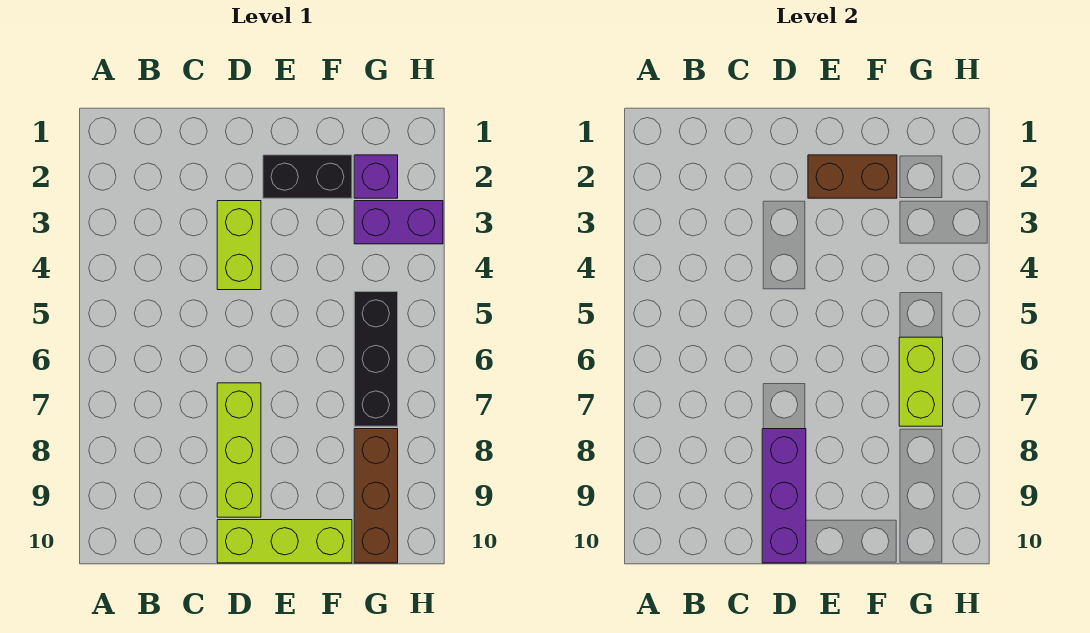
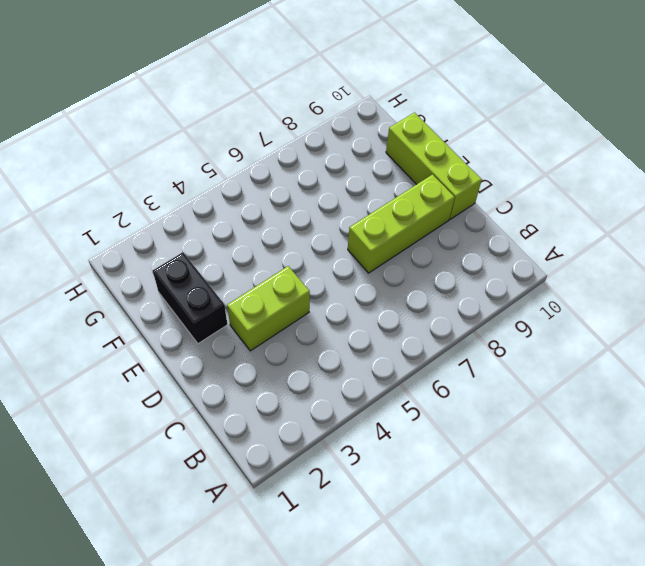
none -> purple brick G2 level 1
none -> purple brick G3:H3 level 1

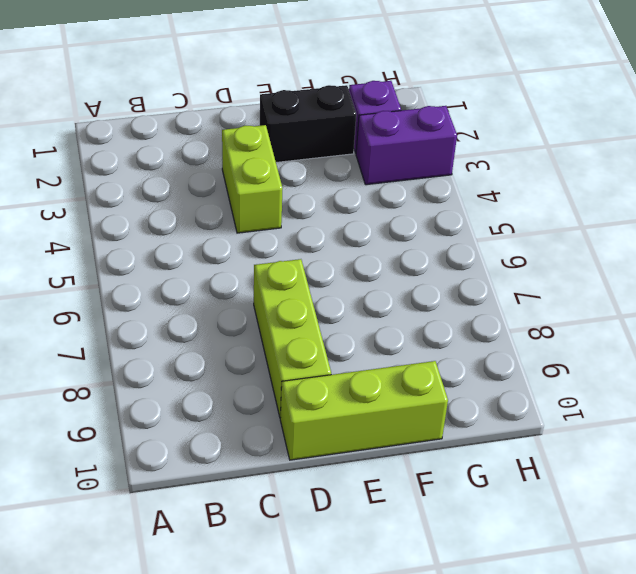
none -> black brick G5:G7 level 1
none -> brown brick G8:G10 level 1

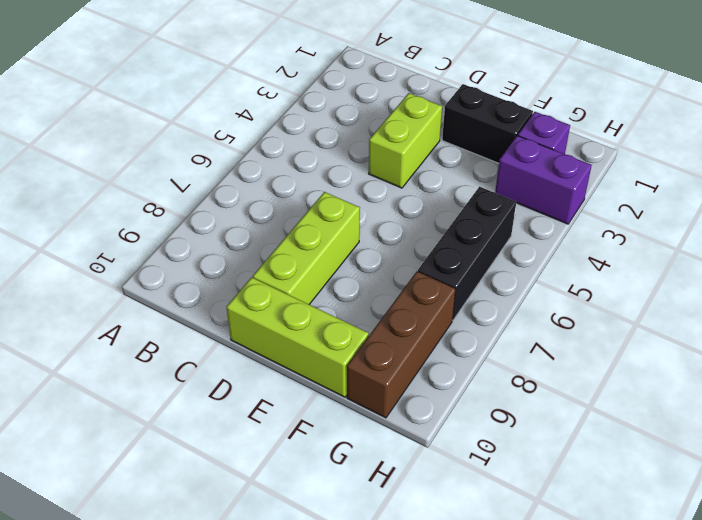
none -> purple brick D8:D10 level 2
none -> brown brick E2:F2 level 2

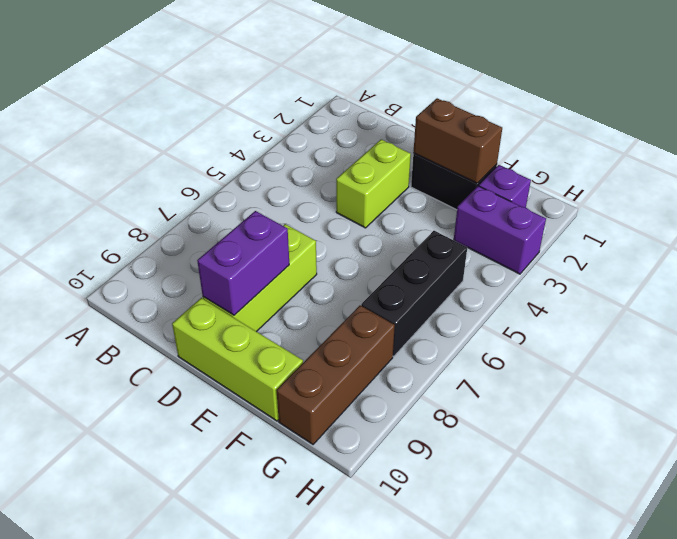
purple brick D8:D9 level 2 -> purple brick D8:D10 level 2
none -> lime brick G6:G7 level 2

